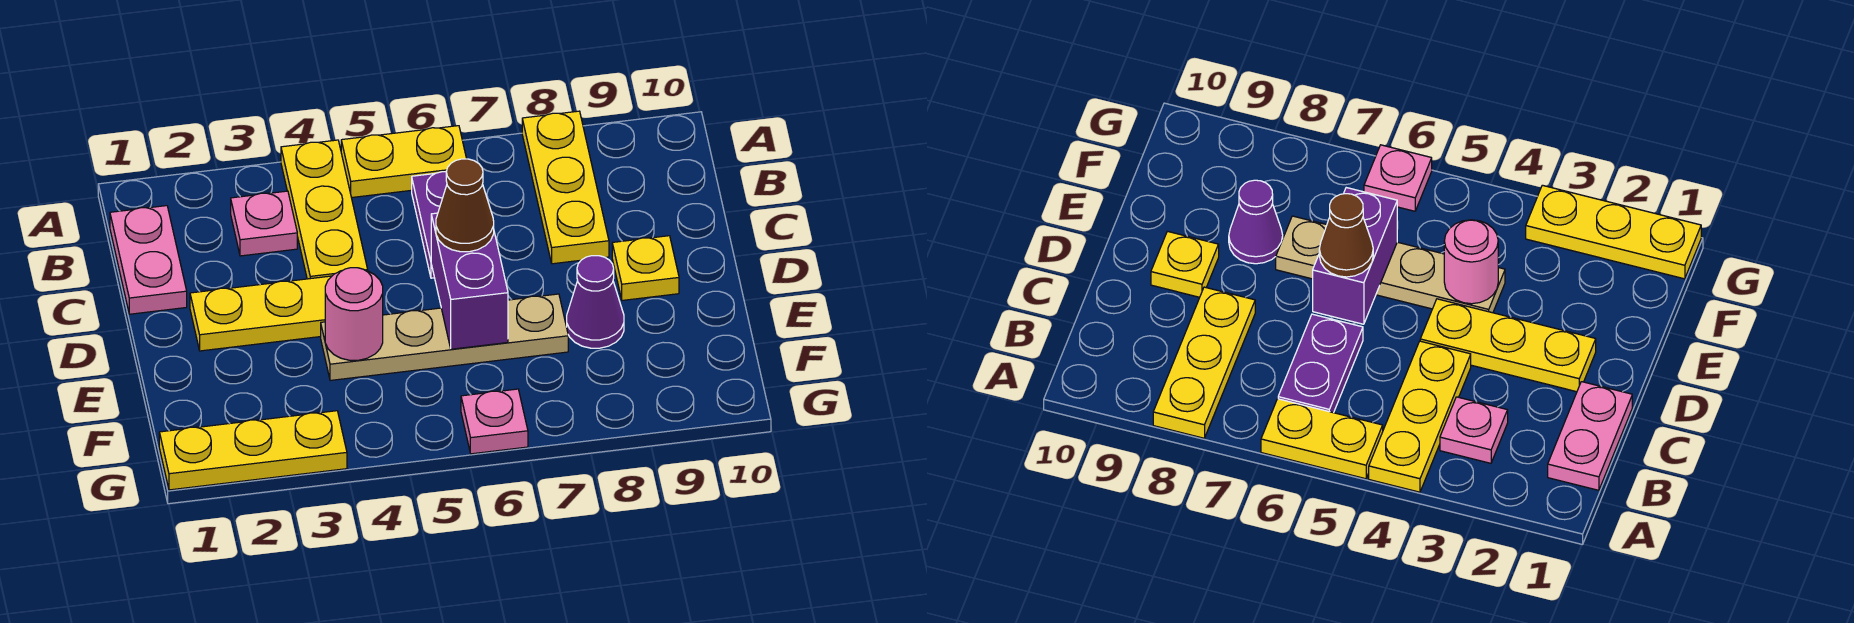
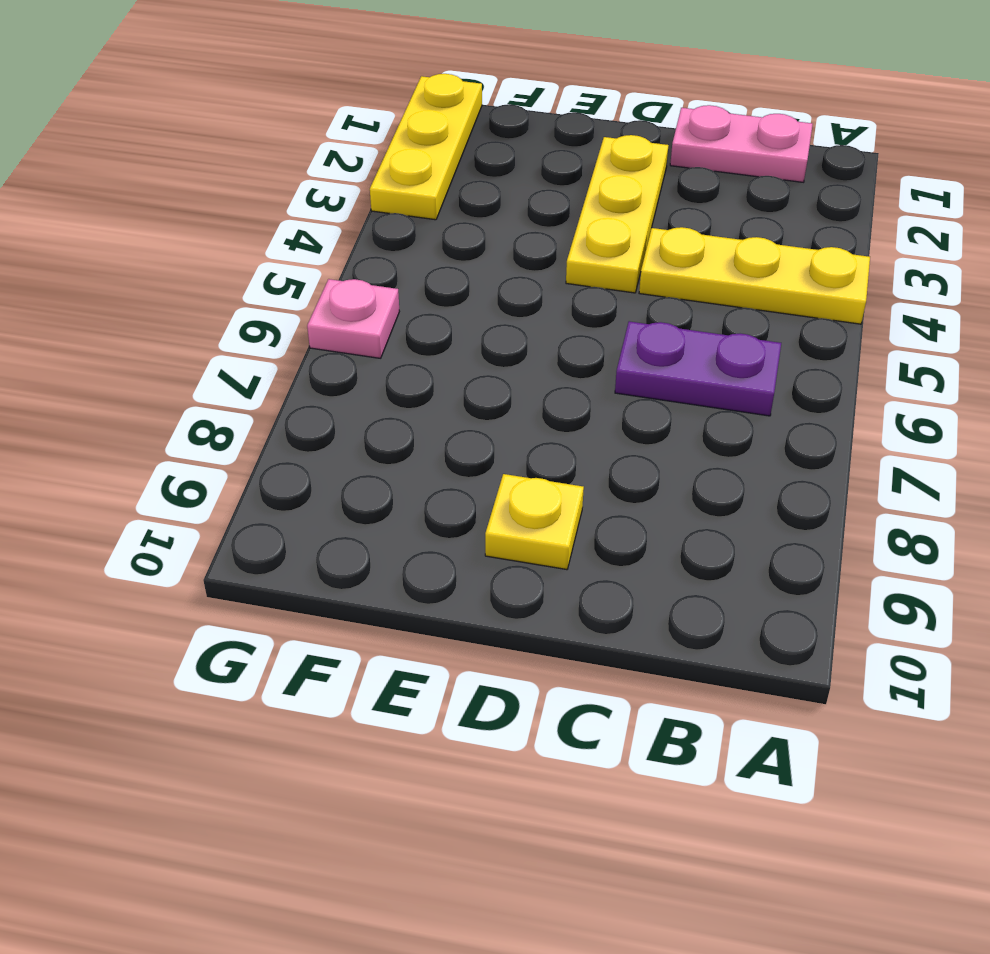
none -> yellow plate A5:A6 level 1
none -> yellow plate A8:C8 level 1
none -> pink plate B3 level 1

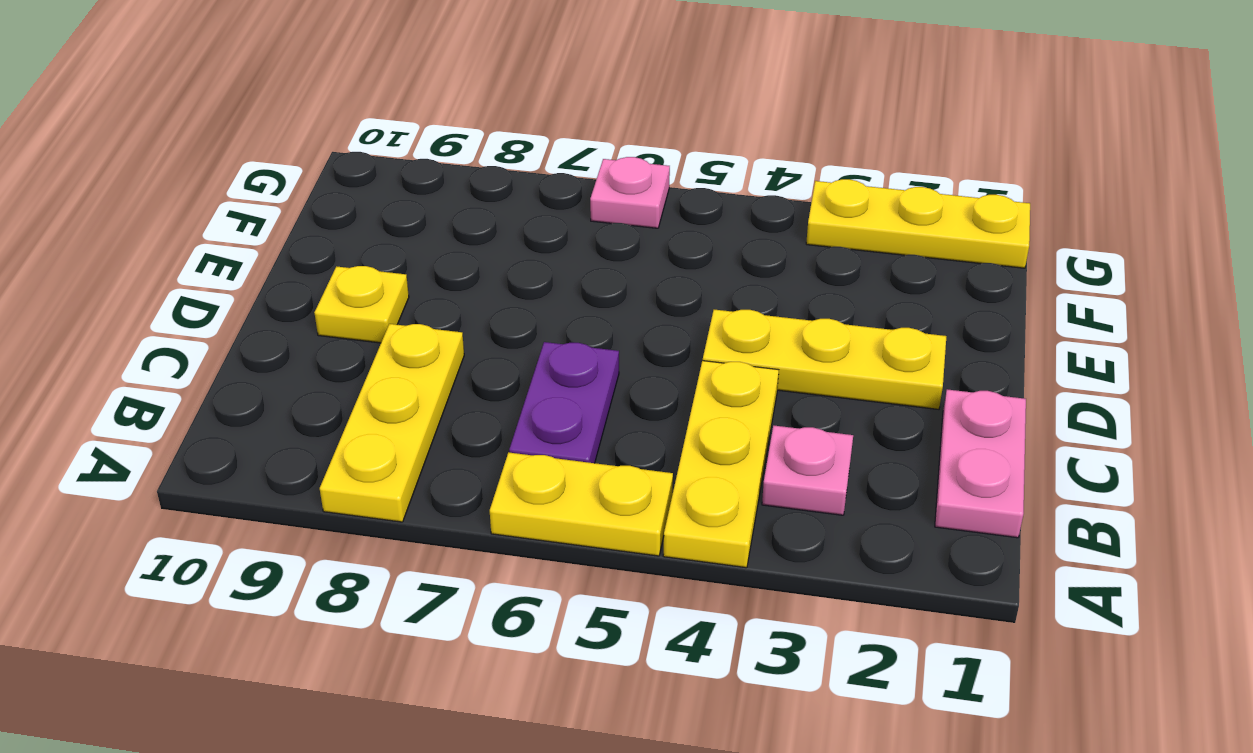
none -> tan plate E4:E7 level 1
none -> purple cone E8 level 1
none -> purple brick D6:E6 level 2

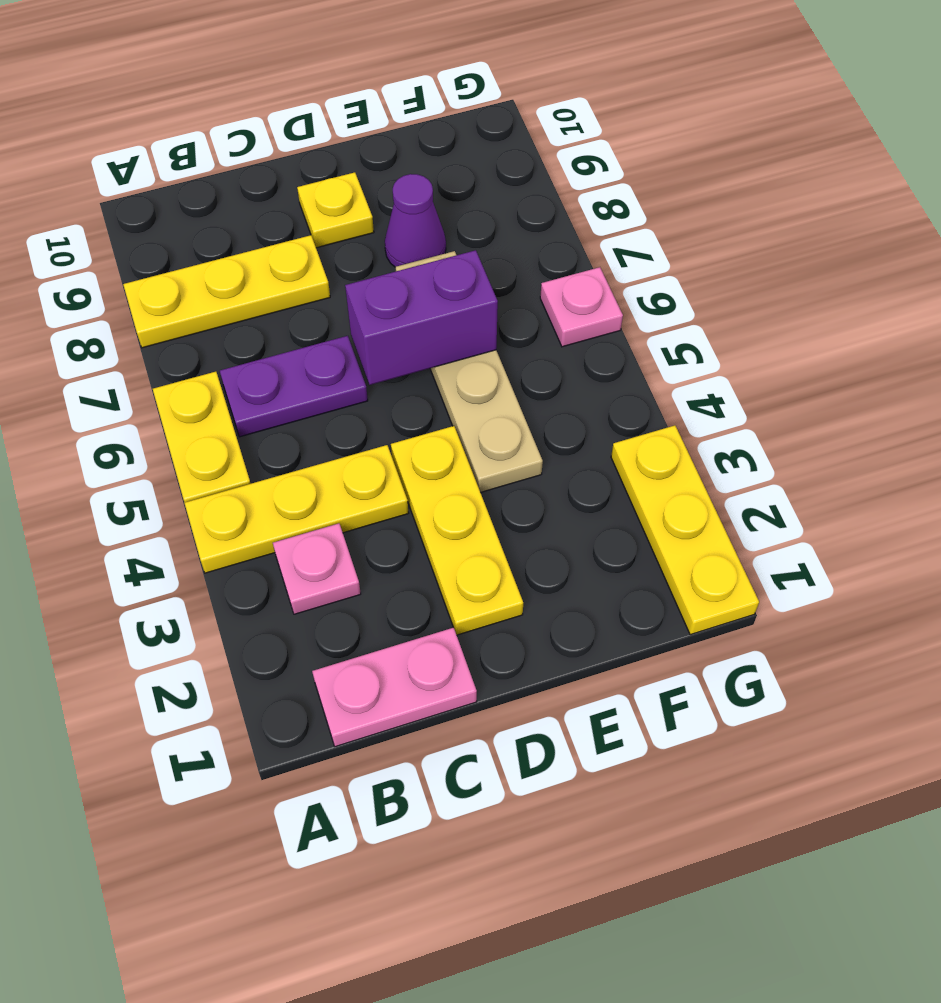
none -> pink round brick E4 level 2
none -> brown cone D6 level 3

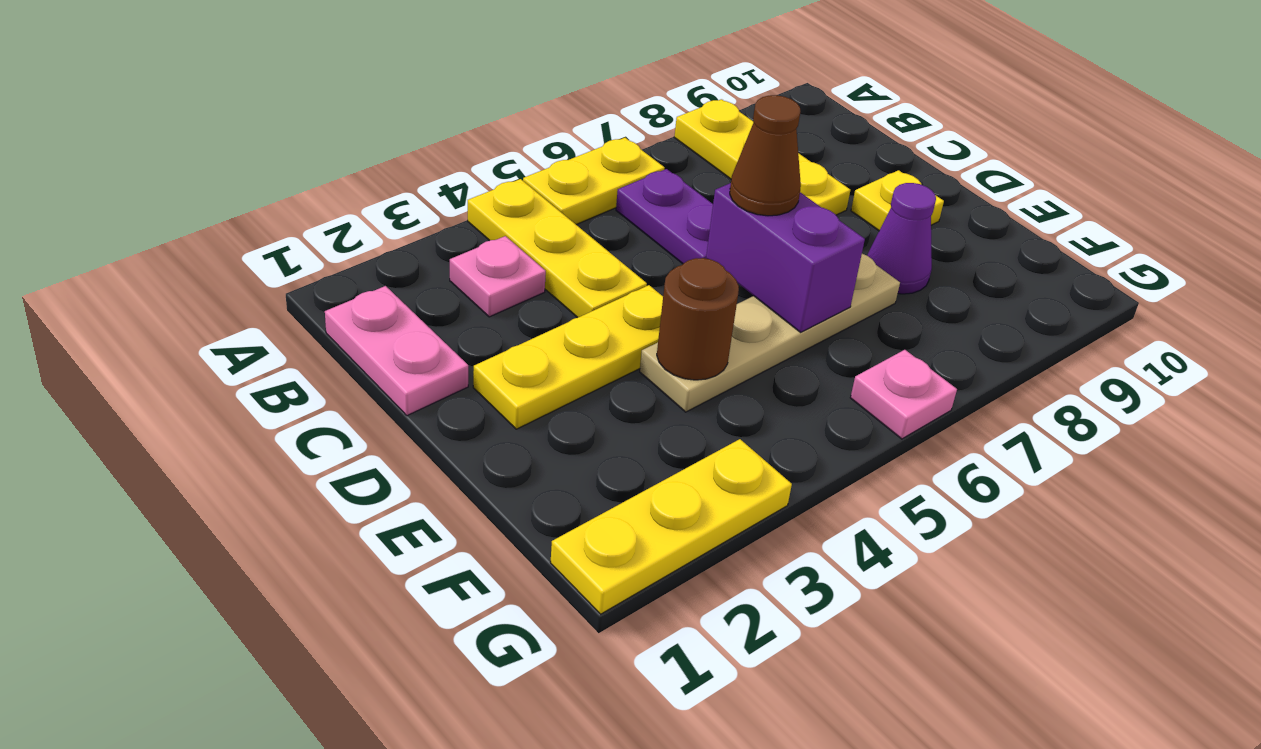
brown round brick E4 level 2 -> pink round brick E4 level 2

